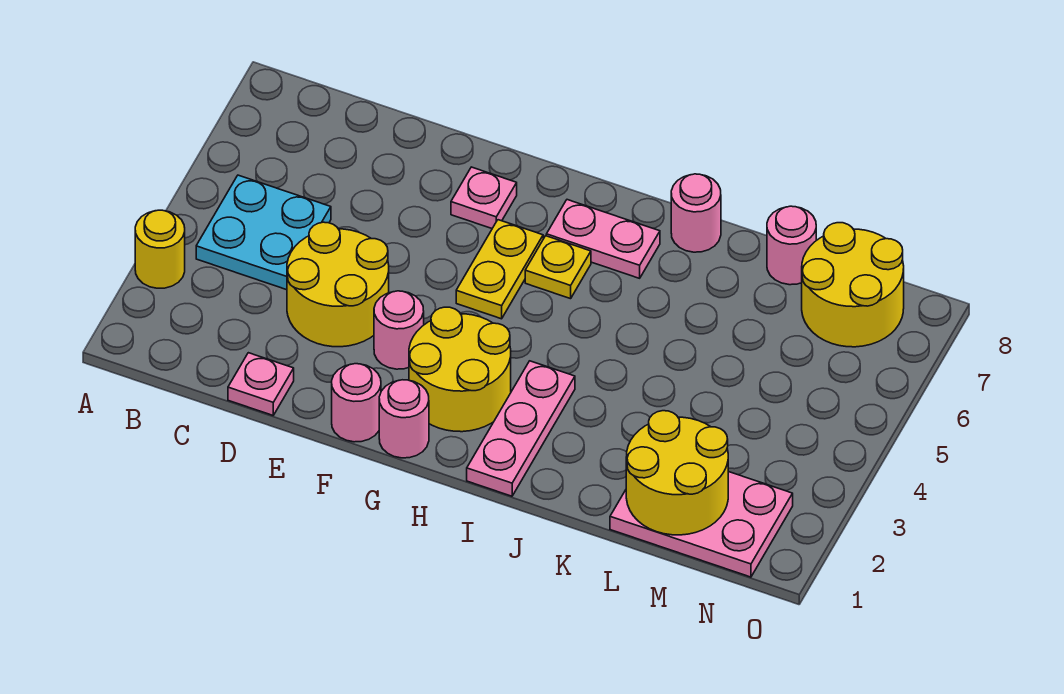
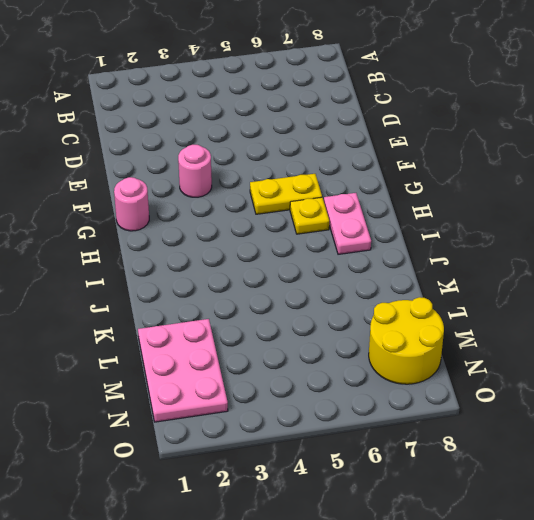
none -> yellow round brick A3 level 1
none -> cyan plate B4:C5 level 1
none -> pink plate D1 level 1

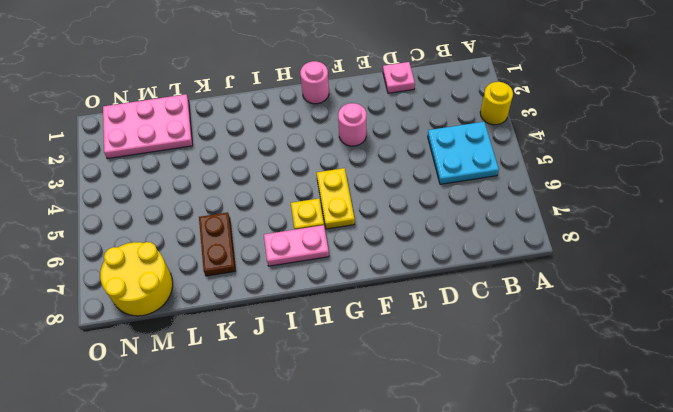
brown plate K6:K7 level 1 -> none
none -> yellow round brick D3:E4 level 1
none -> pink round brick F1 level 1
none -> pink plate F7 level 1

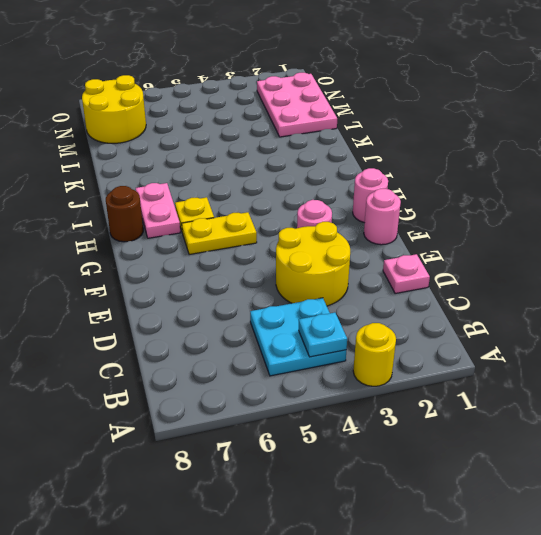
cyan plate B4 level 2 -> none
brown round brick H8 level 1 -> none
none -> pink plate F7 level 1
none -> yellow round brick G2:H3 level 1
none -> pink plate I1:I3 level 1

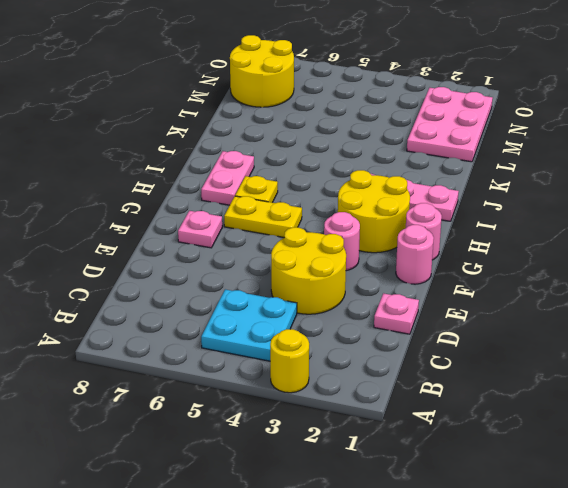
none -> pink round brick J8 level 1
none -> pink round brick L8 level 1
none -> yellow round brick L1:M2 level 2

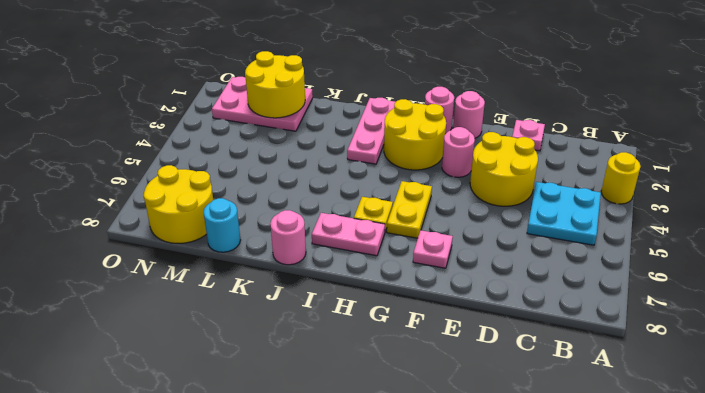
cyan round brick L8 level 1 -> pink round brick L8 level 1

